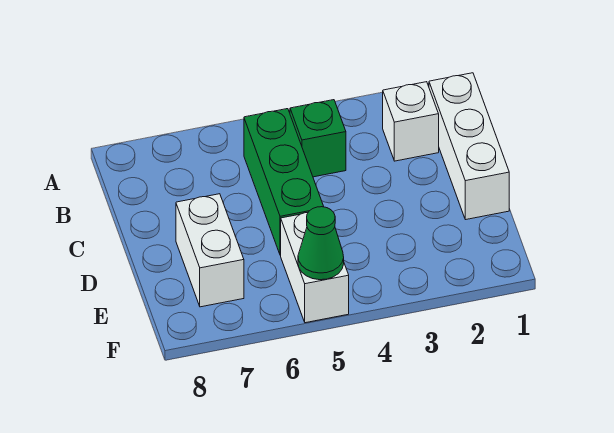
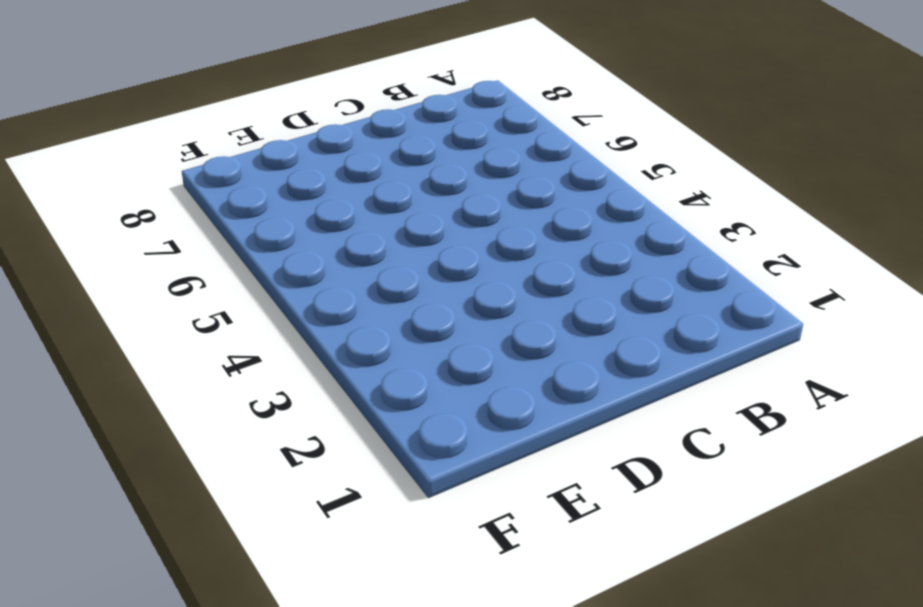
none -> white brick B1:D1 level 1
none -> white brick B2 level 1

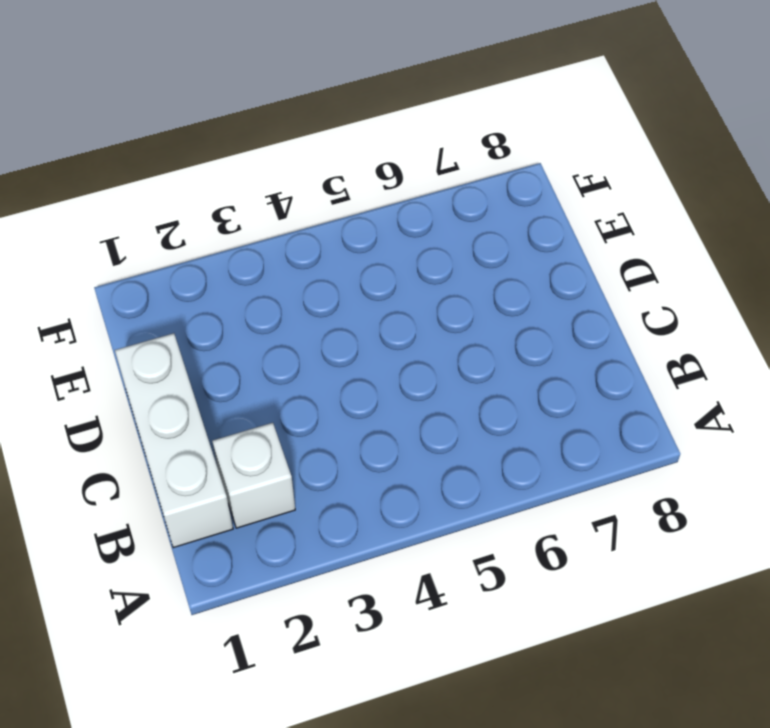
none -> green brick B4 level 1
none -> green brick B5:D5 level 1

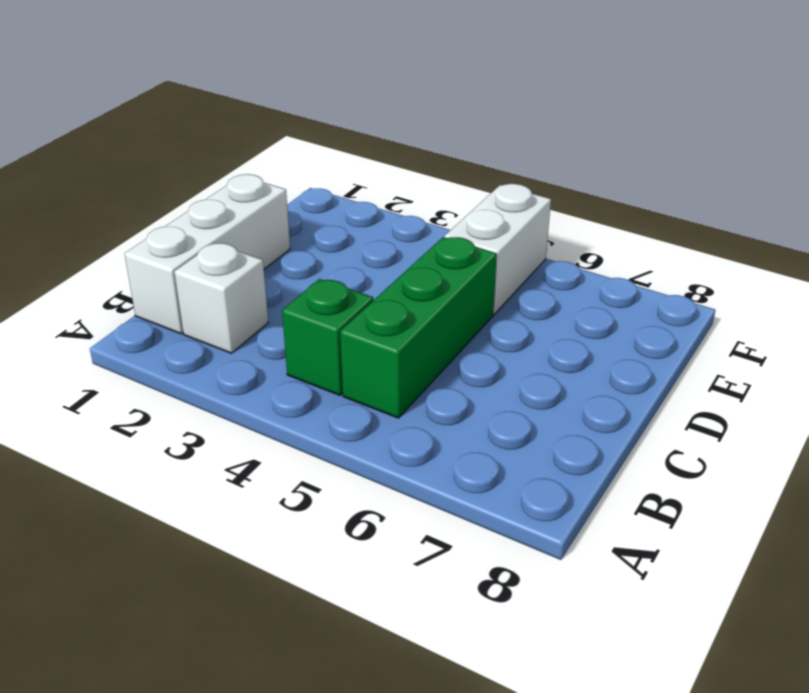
none -> white brick D7:E7 level 1
none -> green cone F5 level 2

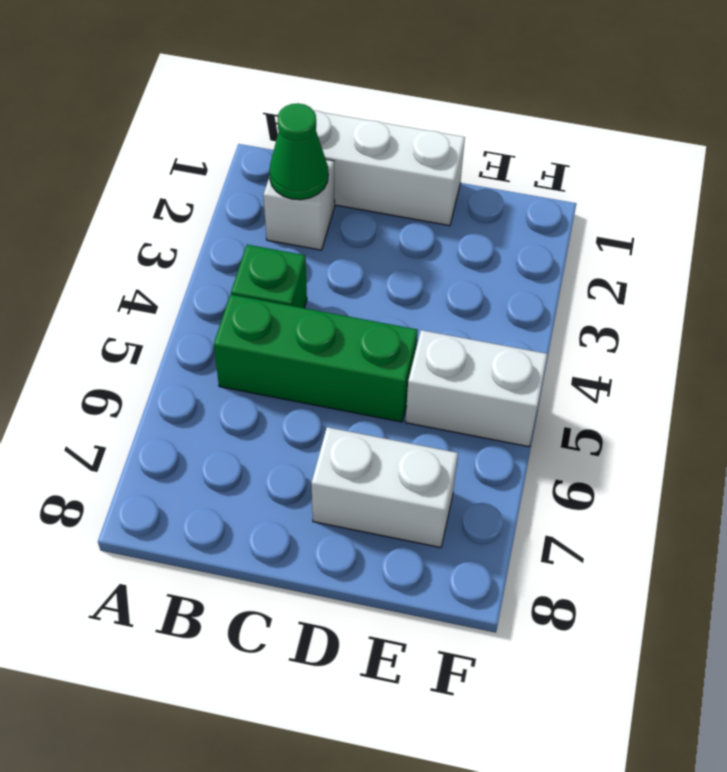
green cone B2 level 2 -> green cone F5 level 2

